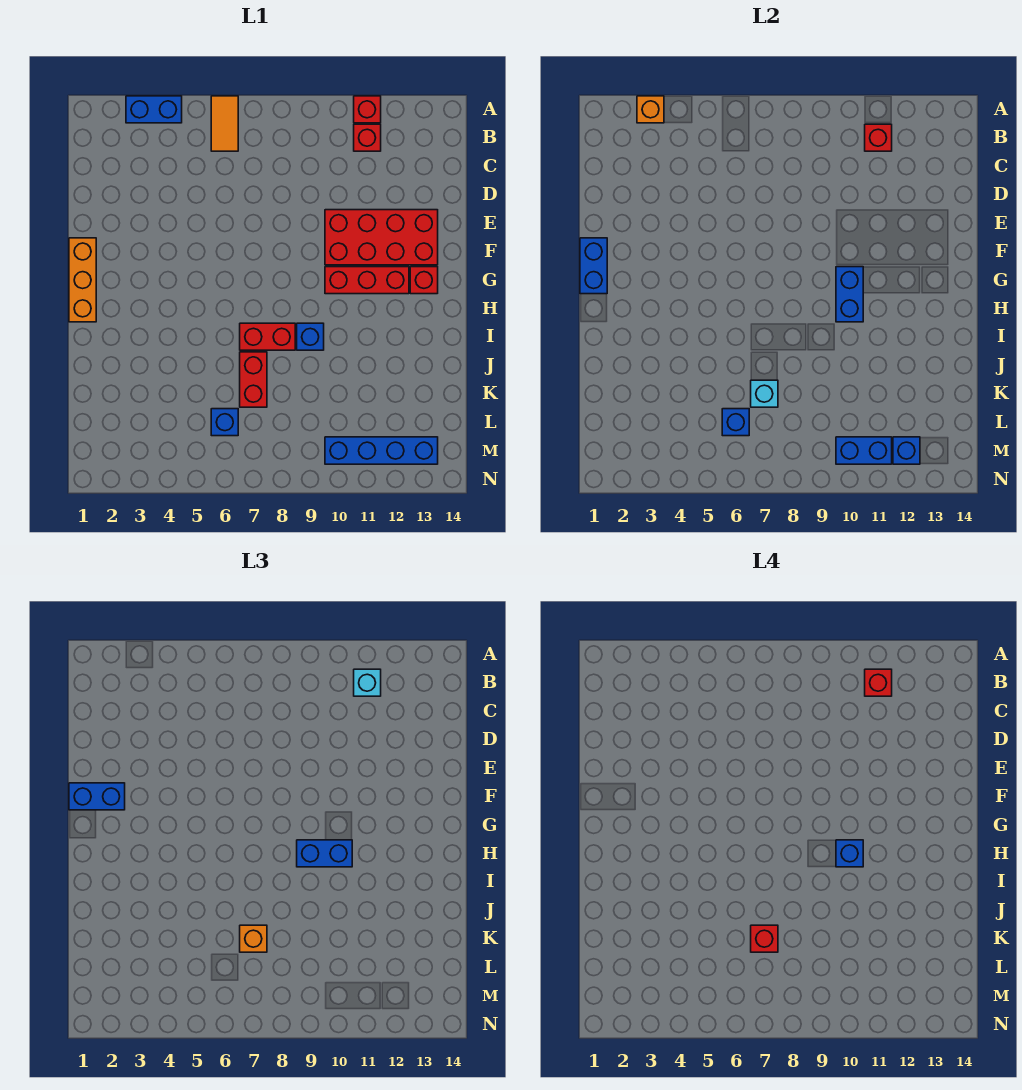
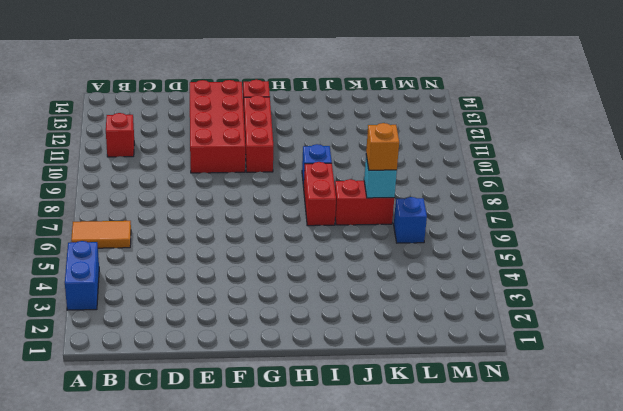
none -> red brick A11 level 1
none -> orange brick F1:H1 level 1
none -> blue brick M10:M13 level 1

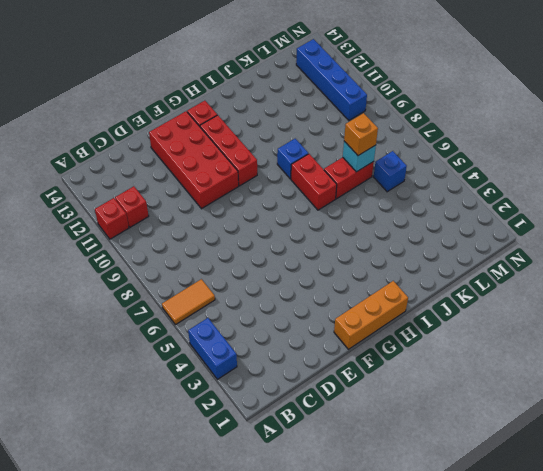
none -> orange brick A3 level 2
none -> red brick B11 level 2
none -> blue brick F1:G1 level 2

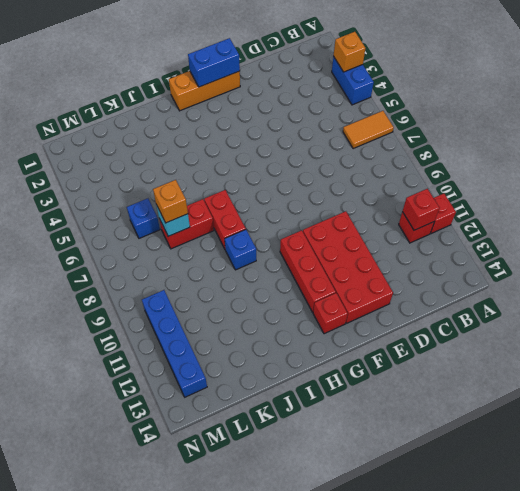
none -> blue brick G10:H10 level 2
none -> blue brick L6 level 2
none -> blue brick M10:M11 level 2

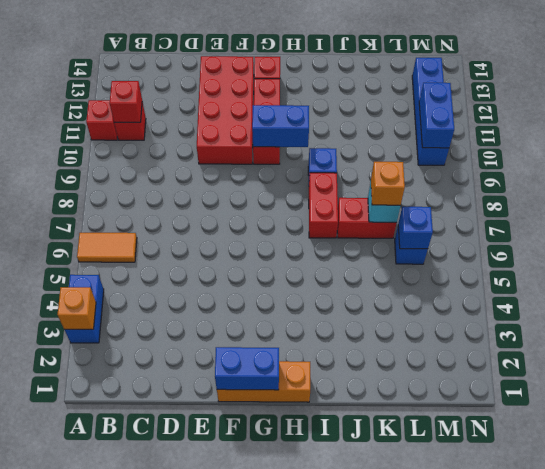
none -> blue brick M12 level 2
none -> cyan brick B11 level 3
none -> blue brick F1:F2 level 3

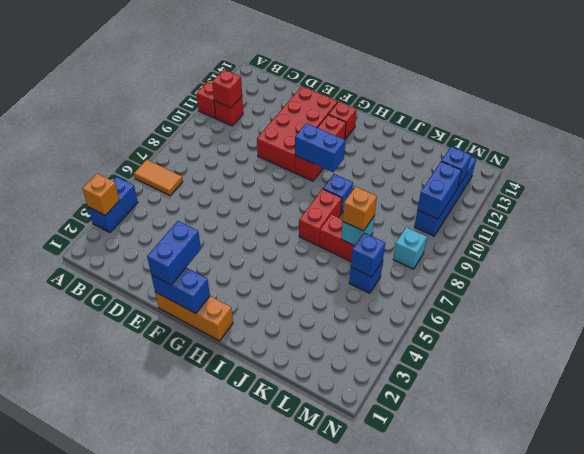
cyan brick M8 level 1 -> cyan brick B11 level 3
none -> blue brick H9:H10 level 3
none -> red brick B11 level 4
none -> blue brick H10 level 4

